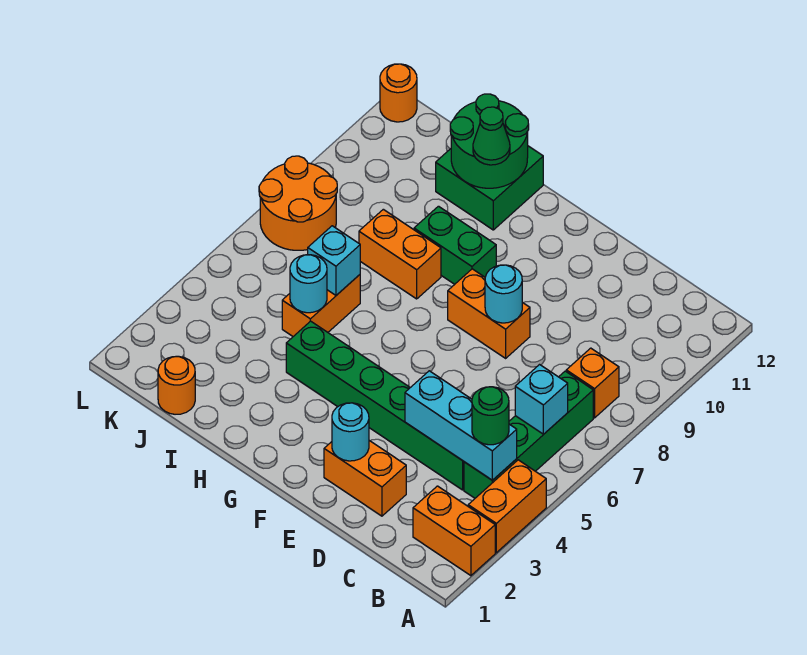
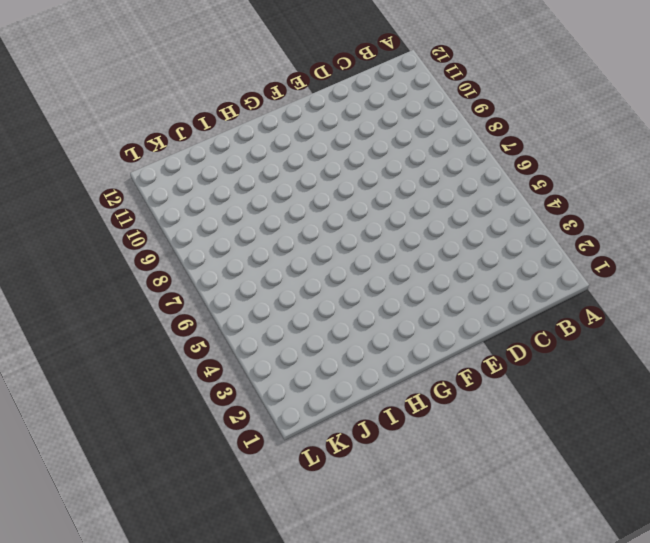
none -> orange brick A2:B2 level 1
none -> orange brick A3:A4 level 1
none -> green brick B4:B7 level 1

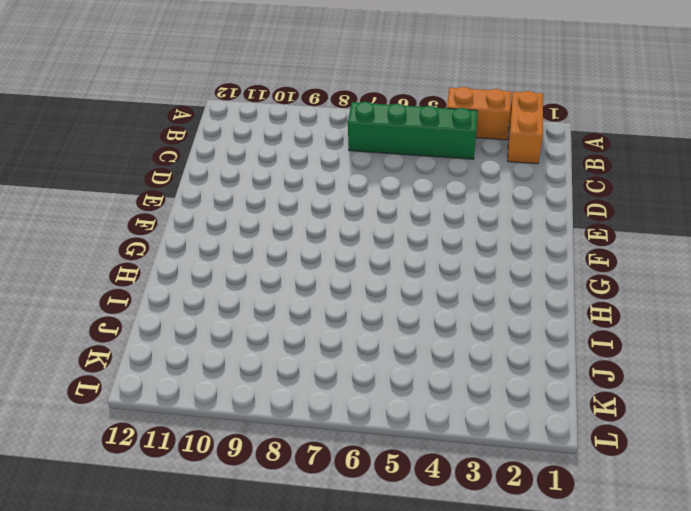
none -> orange brick B8 level 1
none -> green brick C4:H4 level 1
none -> orange brick D2:E2 level 1

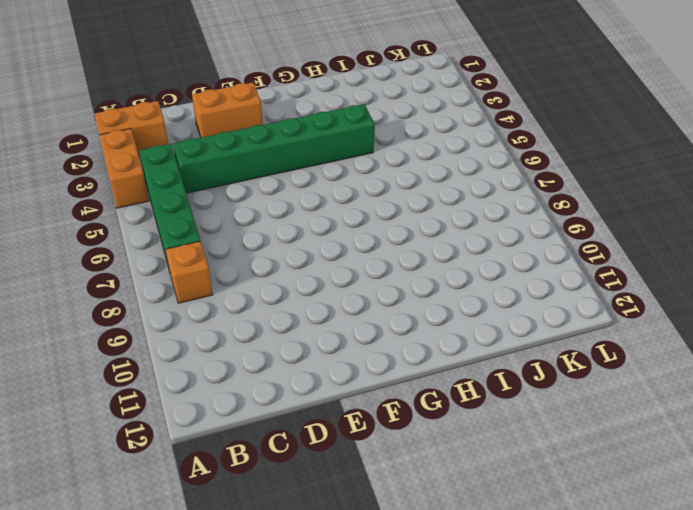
none -> orange brick E8:F8 level 1
none -> green brick G9:H9 level 1
none -> orange brick H8:I8 level 1

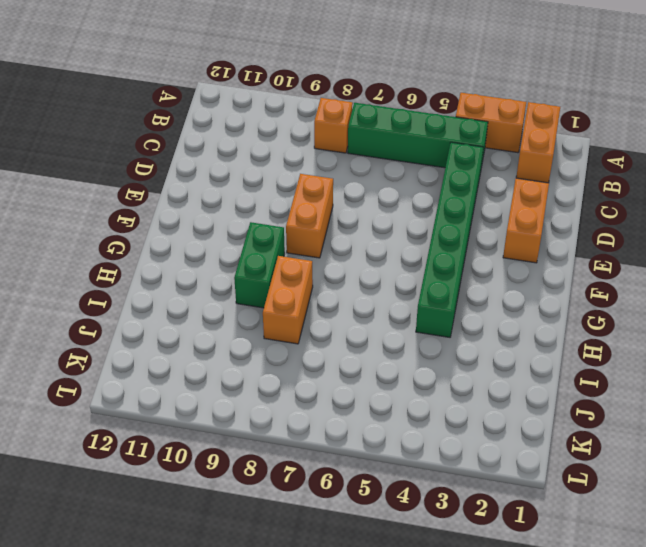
none -> green brick H11:I12 level 1
none -> orange brick I5:I6 level 1
none -> orange round brick J1 level 1

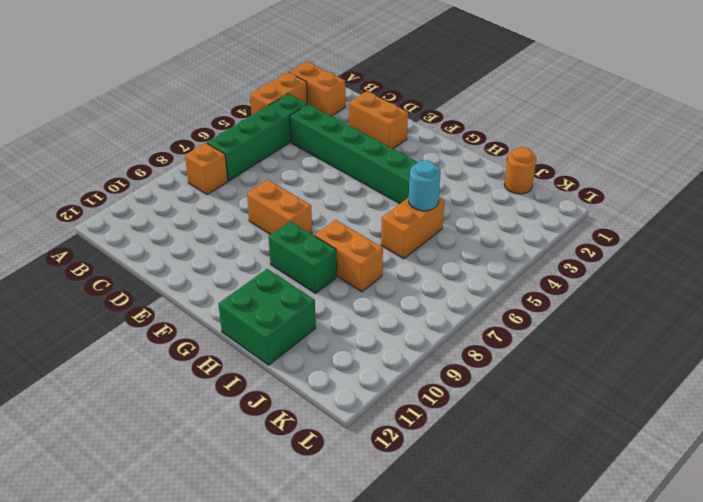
none -> orange round brick K7:L8 level 1
none -> orange round brick L12 level 1
none -> cyan brick B4:D4 level 2

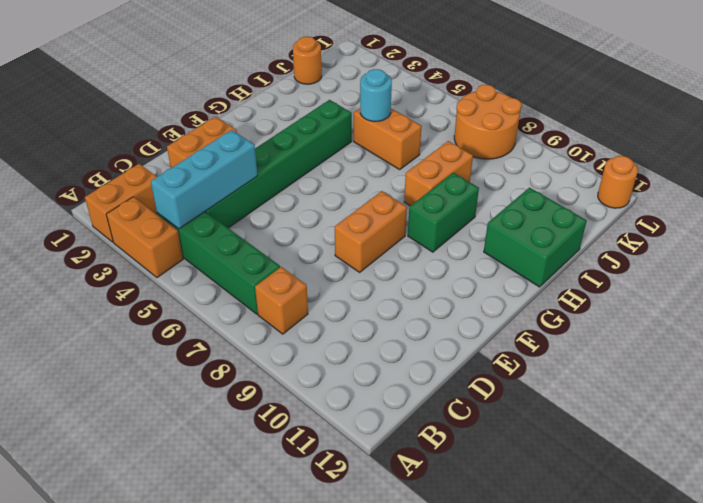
none -> cyan brick B6 level 2
none -> cyan round brick E2 level 2
none -> cyan round brick E8 level 2

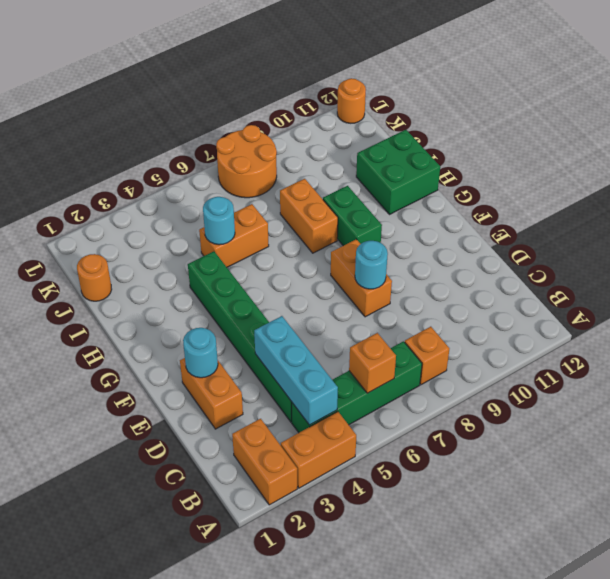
orange brick B6 level 2 -> cyan brick B6 level 2
none -> green round brick H11:I12 level 2
none -> cyan brick I6 level 2
none -> green round brick B4 level 3

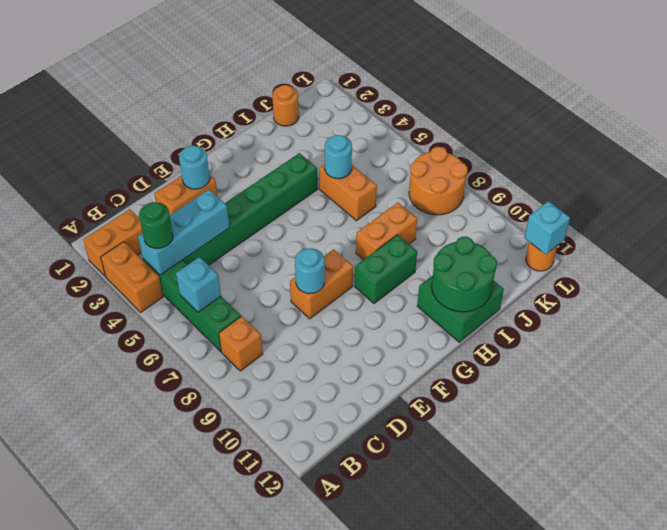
cyan brick L12 level 2 -> cyan brick I6 level 2
none -> green cone H11 level 3

